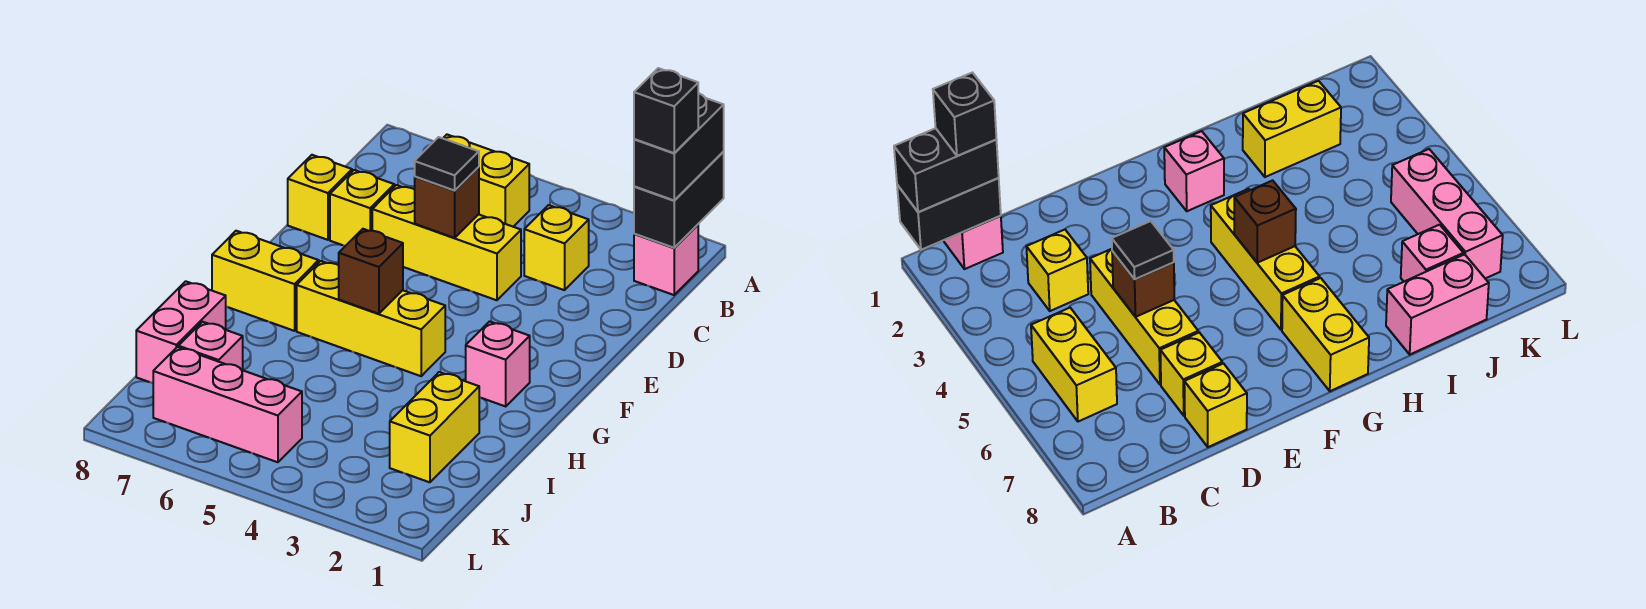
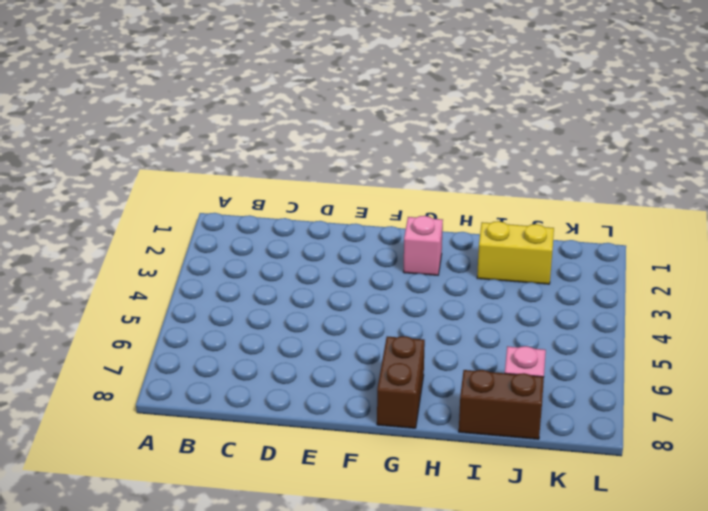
brown brick G7:G8 level 1 -> yellow brick G7:G8 level 1
brown brick I8:J8 level 1 -> pink brick I8:J8 level 1
none -> pink brick B1 level 1
none -> yellow brick B5:B6 level 1
none -> yellow brick C3 level 1

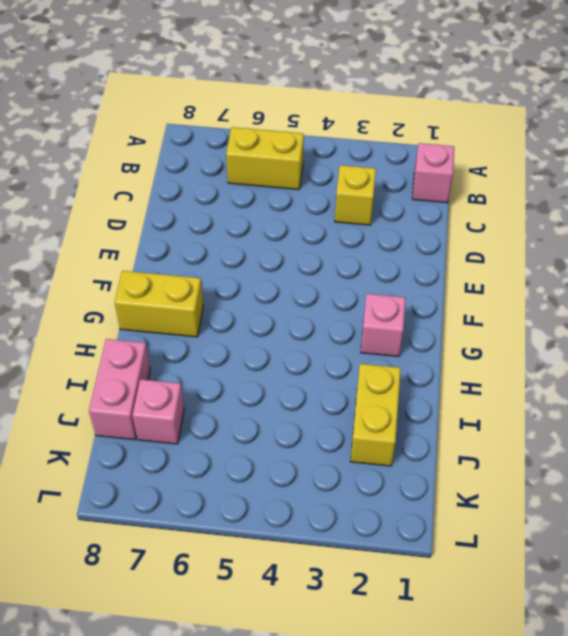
none -> yellow brick D4:D6 level 1
none -> yellow brick D7 level 1
none -> yellow brick D8 level 1

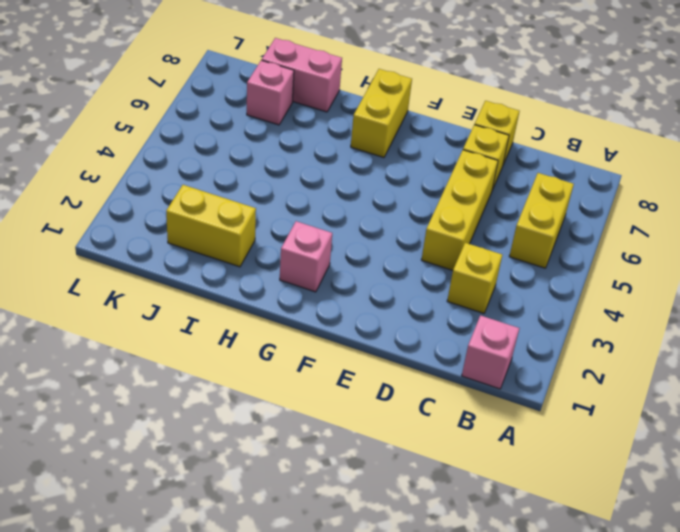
none -> yellow brick G4:G6 level 1
none -> pink brick K5:K7 level 1
none -> black brick A1:B1 level 2

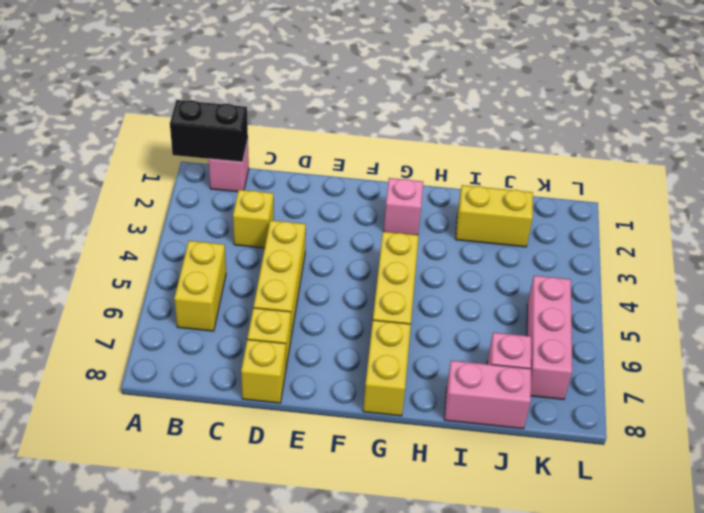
none -> brown brick D5 level 2
none -> brown brick G5 level 2
none -> black brick A1:B1 level 3

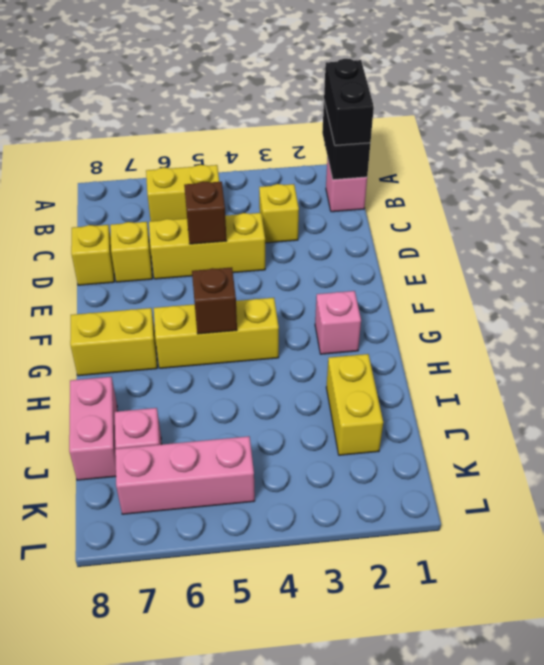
none -> black tile D5 level 3
none -> black brick B1 level 4

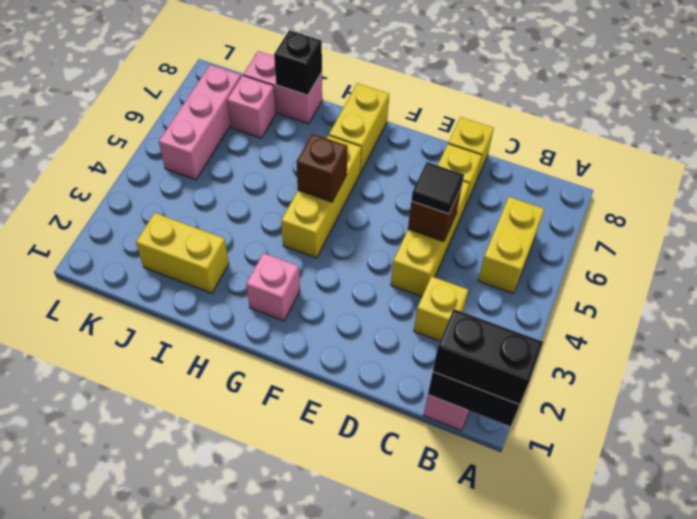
black brick I8 level 2 -> black brick B1 level 4

